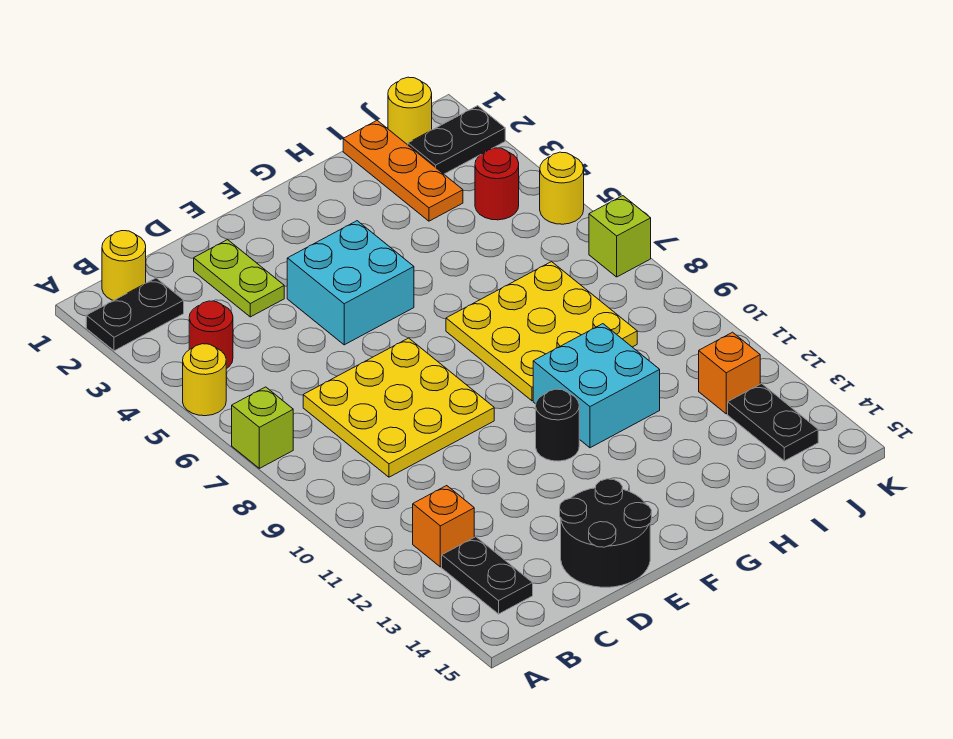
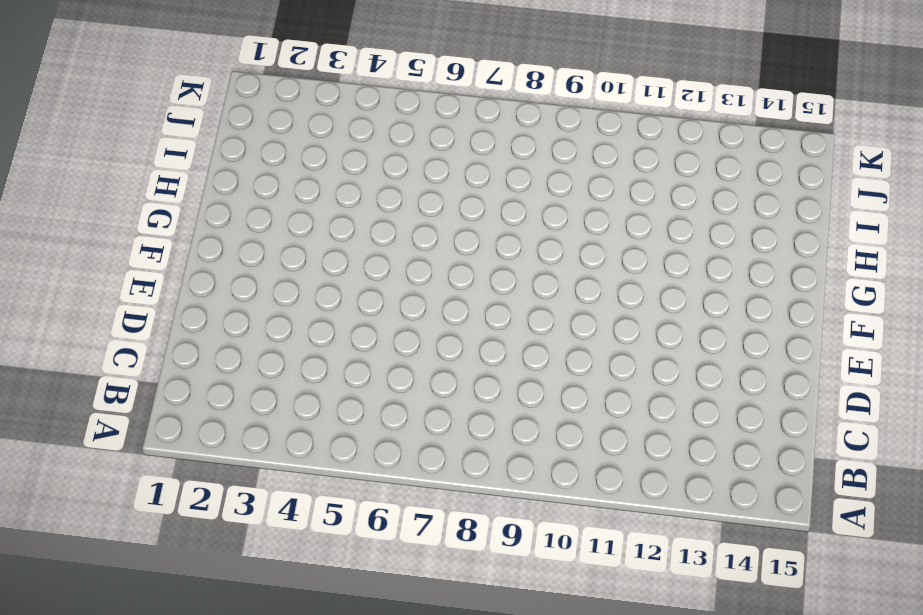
none -> black plate A2:B2 level 1
none -> yellow round brick A5 level 1
none -> lime brick A7 level 1

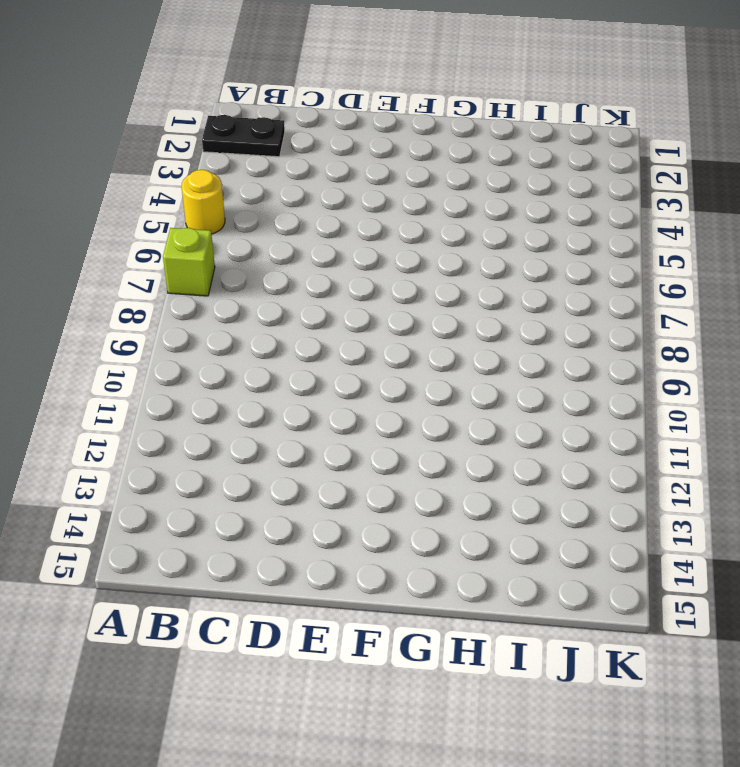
none -> yellow round brick B1 level 1
none -> red round brick B4 level 1
none -> orange brick B12 level 1

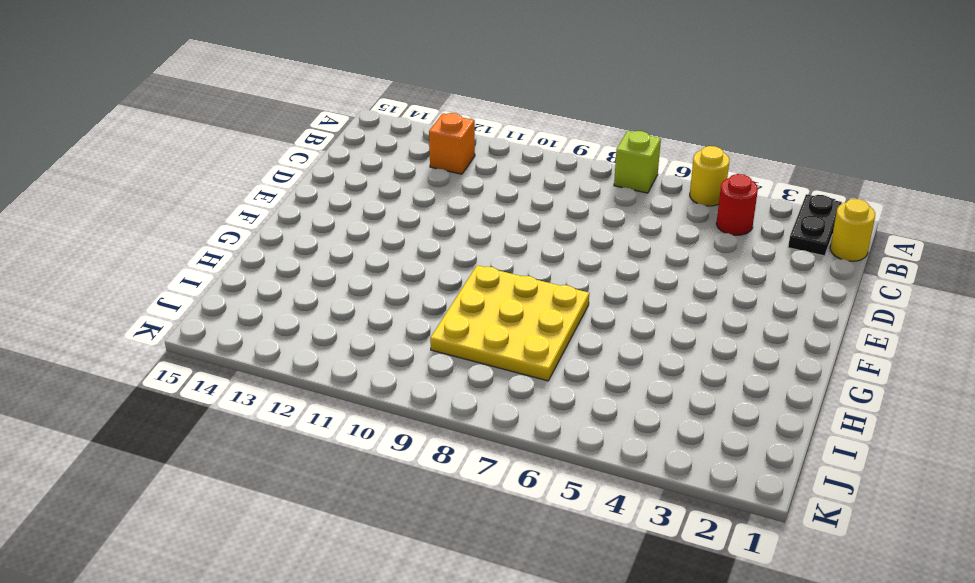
none -> black plate B13:B14 level 1
none -> yellow plate C7:E9 level 1
none -> lime plate D2:D3 level 1

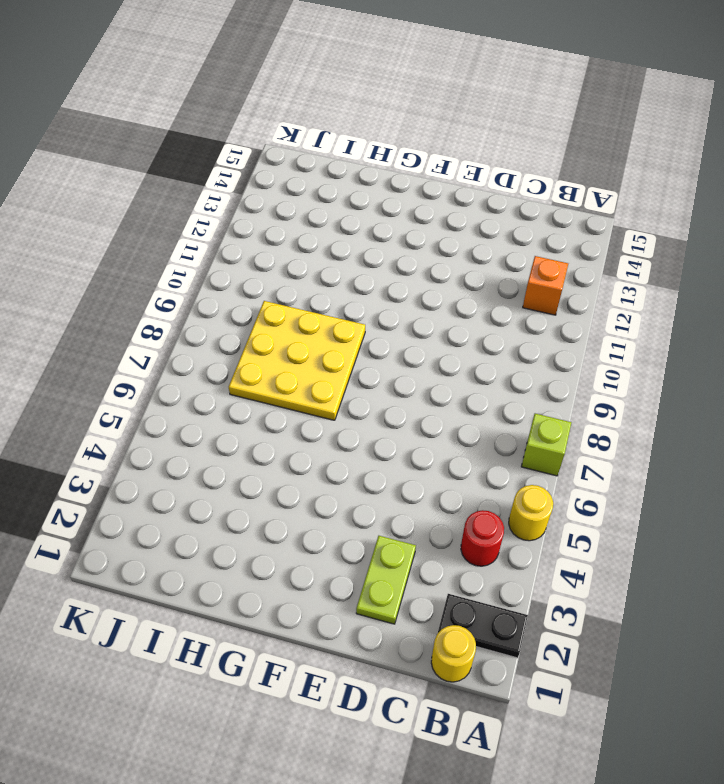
none -> black plate B13:B14 level 1
none -> yellow plate C7:E9 level 1
none -> black round brick D14:E15 level 1

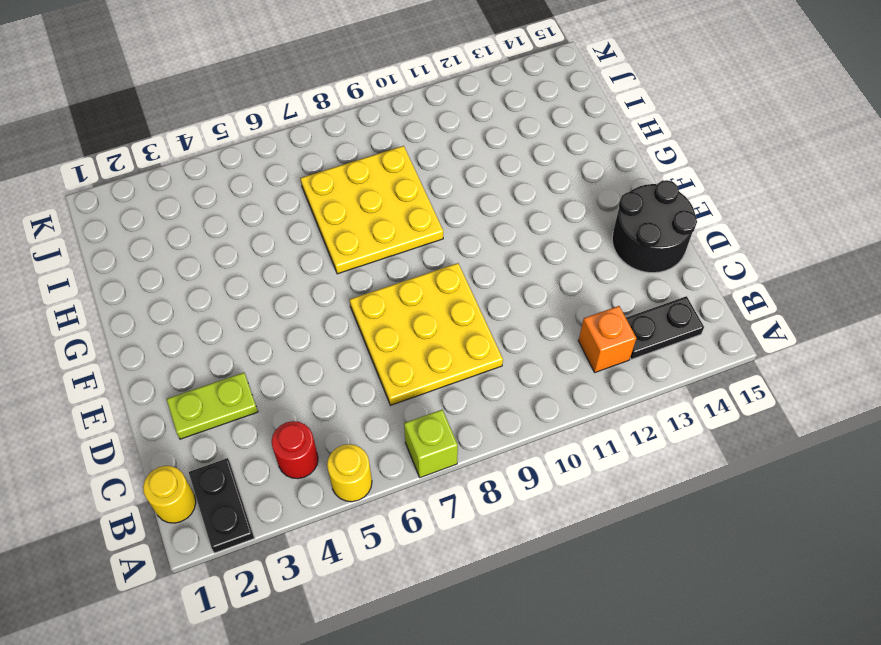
none -> cyan brick E4:F5 level 1
none -> black round brick F11 level 1
none -> cyan brick G10:H11 level 1

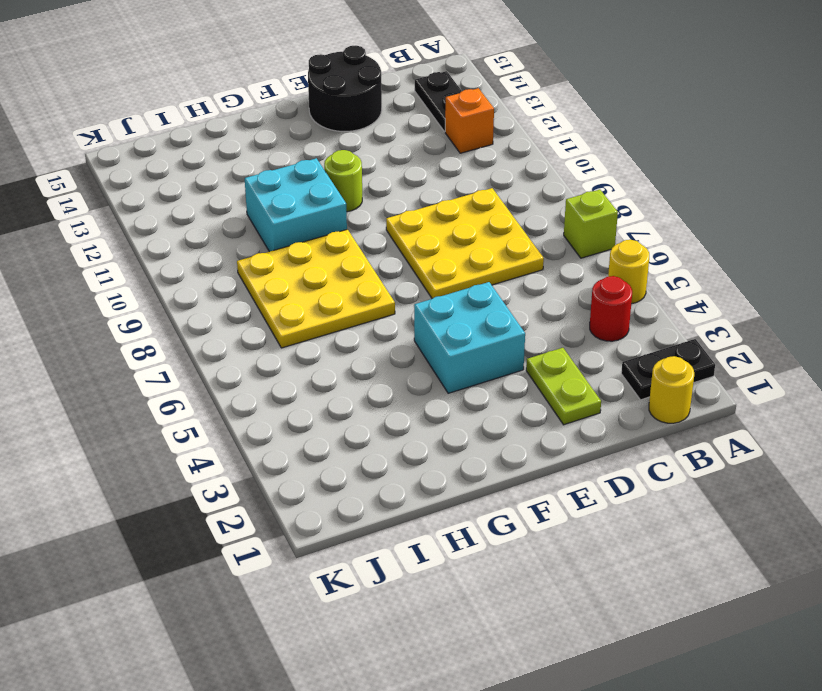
lime round brick F11 level 1 -> black round brick F11 level 1
none -> orange plate I1:I3 level 1
none -> yellow round brick J1 level 1
none -> black plate J2:K2 level 1

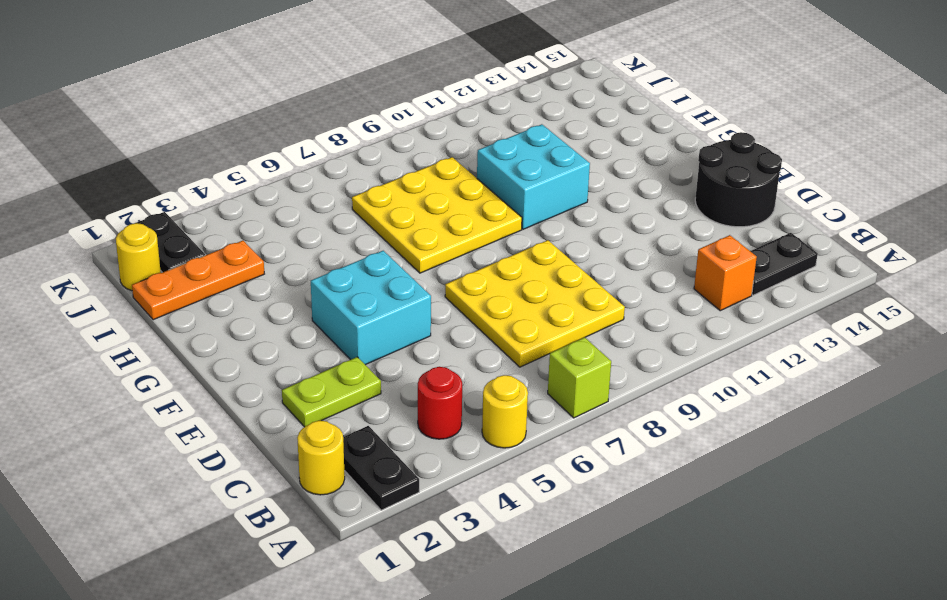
none -> black round brick F11 level 1
none -> red round brick J4 level 1
none -> orange brick J12 level 1

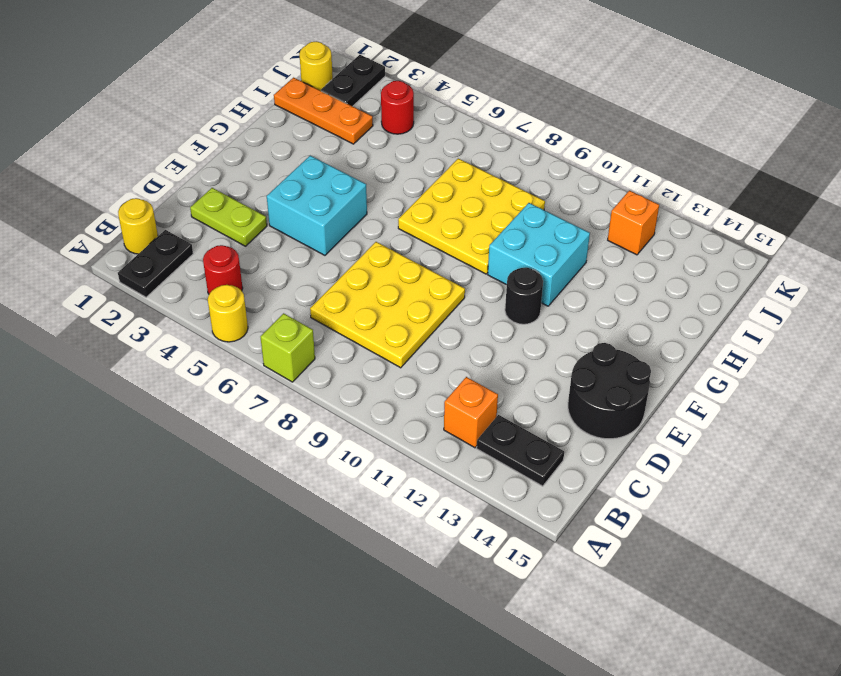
none -> black plate J13:J14 level 1
none -> yellow round brick K5 level 1
none -> lime brick K7 level 1

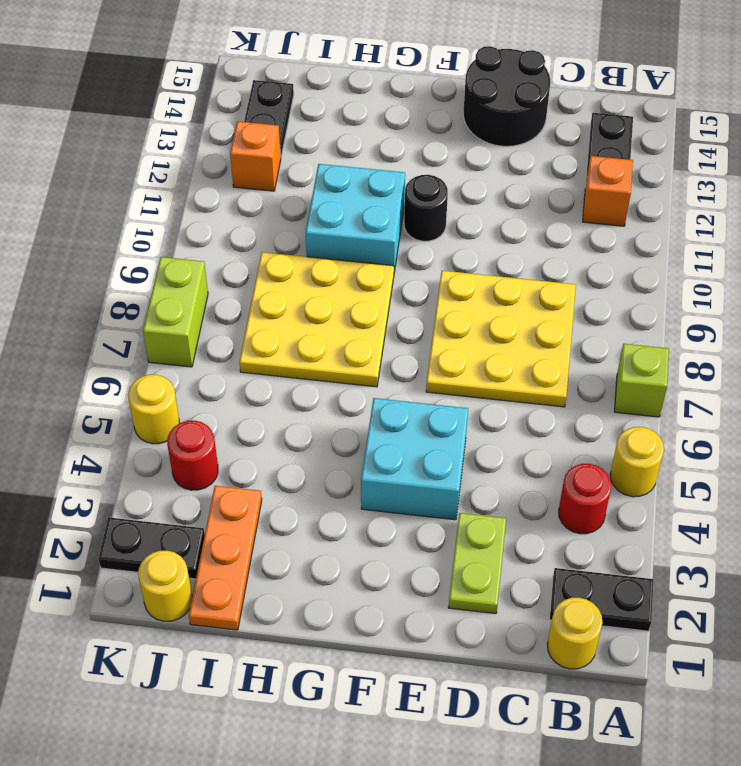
lime brick K7:K8 level 1 -> lime brick K7 level 1

